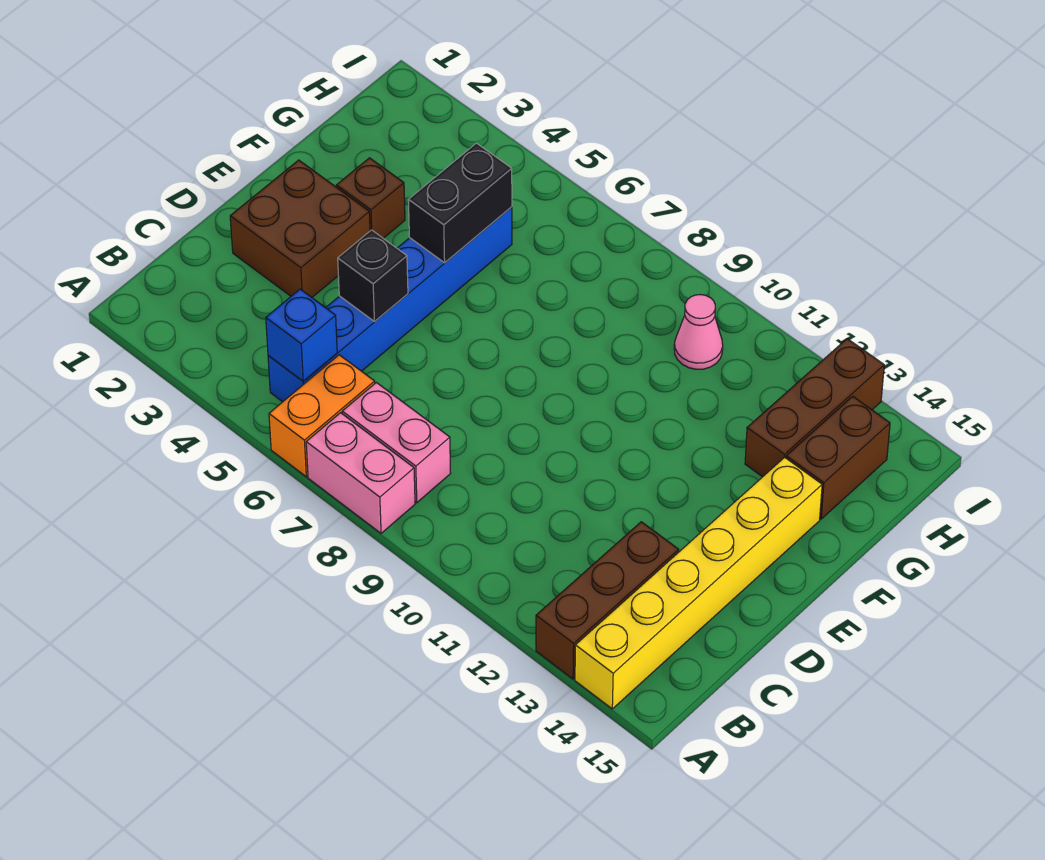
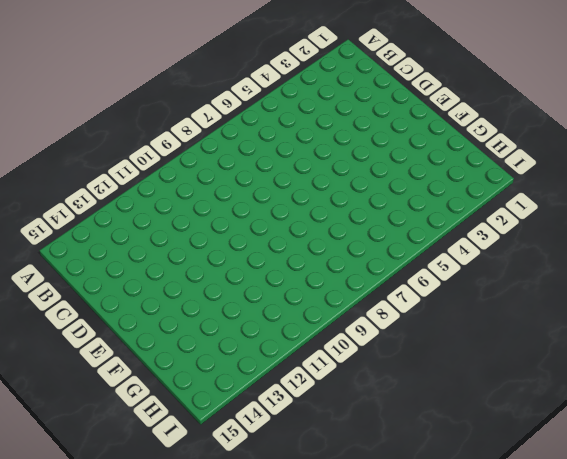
none -> orange brick A6:B6 level 1
none -> pink brick A7:A8 level 1
none -> brown brick A13:C13 level 1

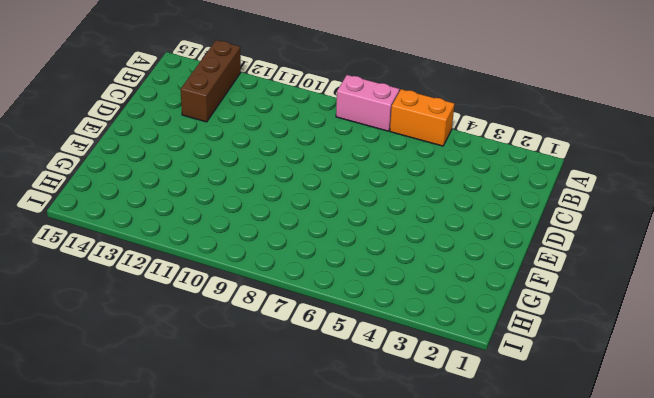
orange brick A5:A6 level 1 -> orange brick A6:B6 level 1
none -> yellow brick A14:F14 level 1
none -> blue brick B5:G5 level 1
none -> pink brick B7:B8 level 1

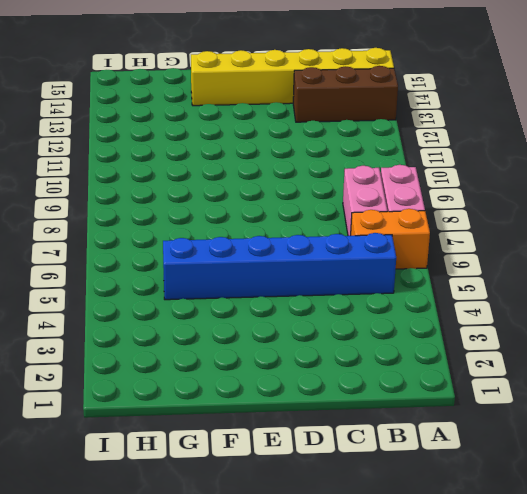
none -> brown brick D2:E3 level 1
none -> brown brick F3 level 1
none -> brown brick G13:I13 level 1

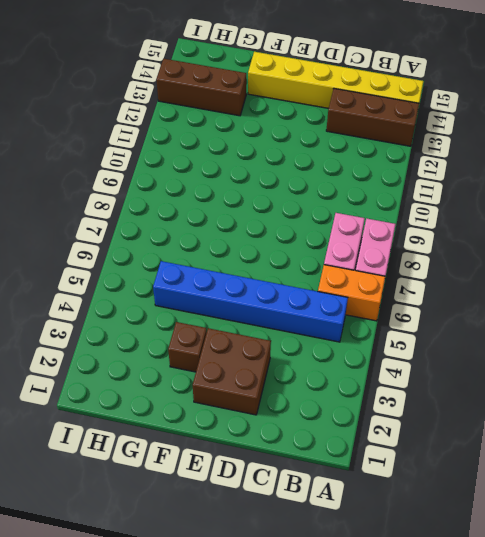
none -> brown brick G14:H14 level 1
none -> pink cone H10 level 1
none -> blue brick B5 level 2

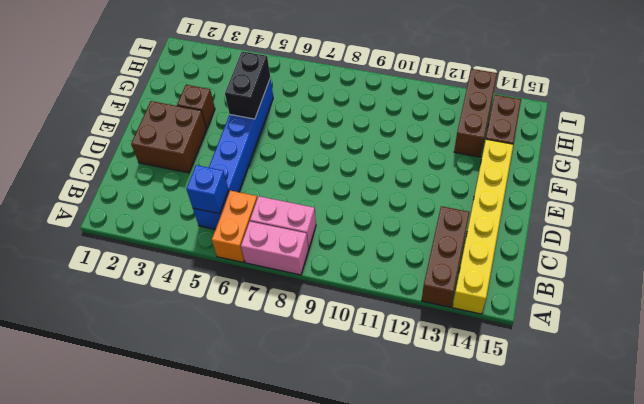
none -> pink cone H10 level 1
none -> black brick D5 level 2

